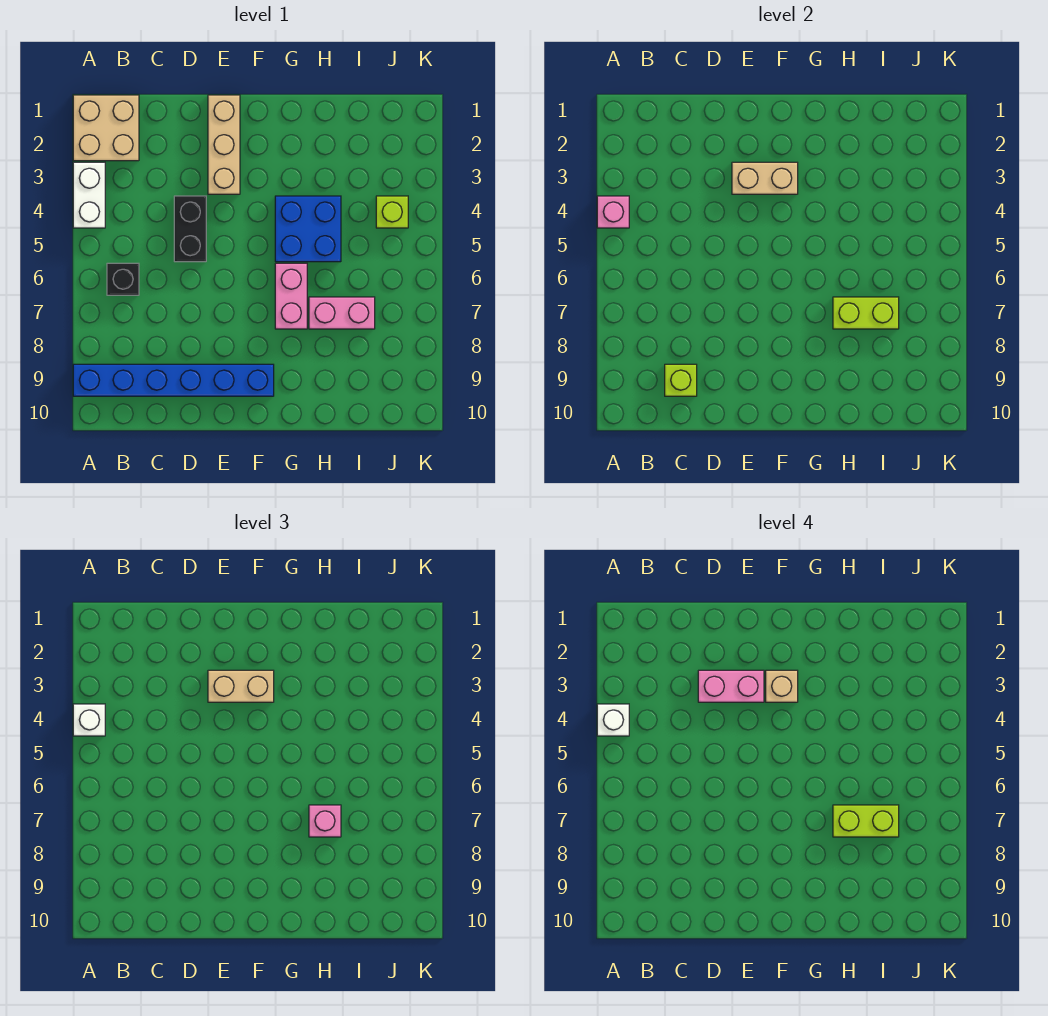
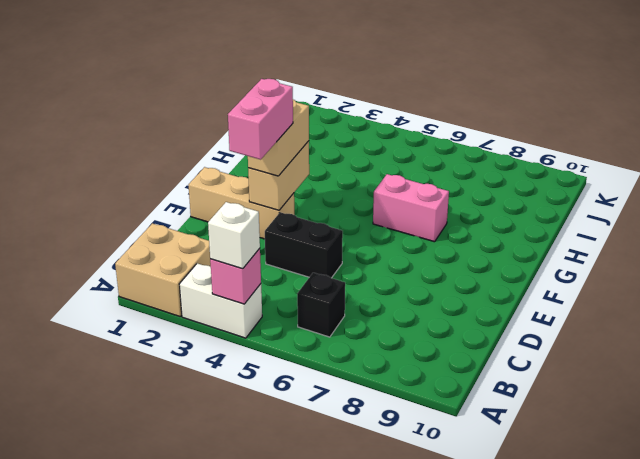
none -> blue brick A9:F9 level 1
none -> blue brick G4:H5 level 1
none -> pink brick H7:I7 level 1

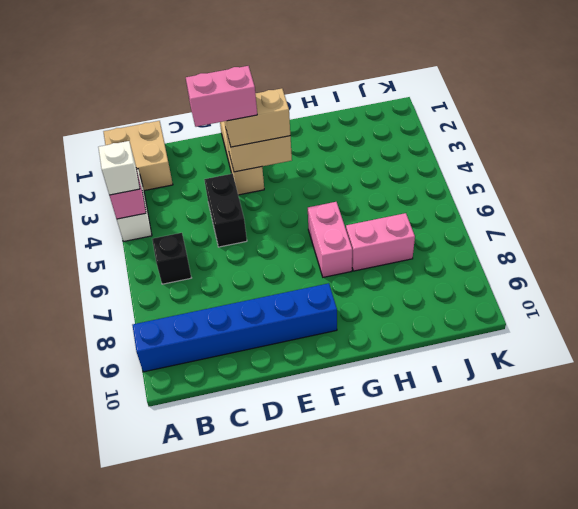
none -> blue brick G4:H5 level 1
none -> lime brick J4 level 1
none -> lime brick C9 level 2

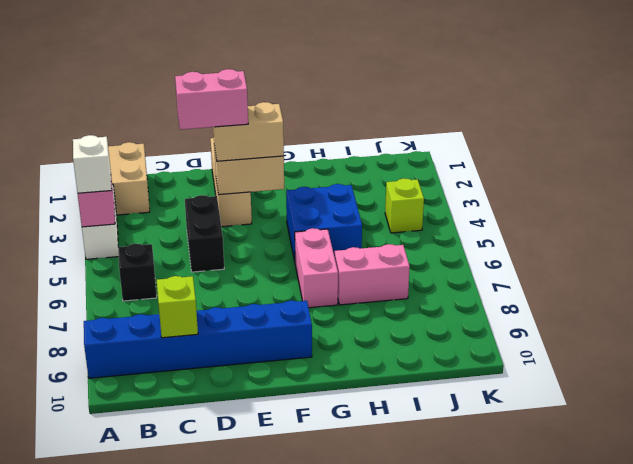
none -> lime brick H7:I7 level 2
none -> pink brick H7 level 3
none -> white brick A4 level 4

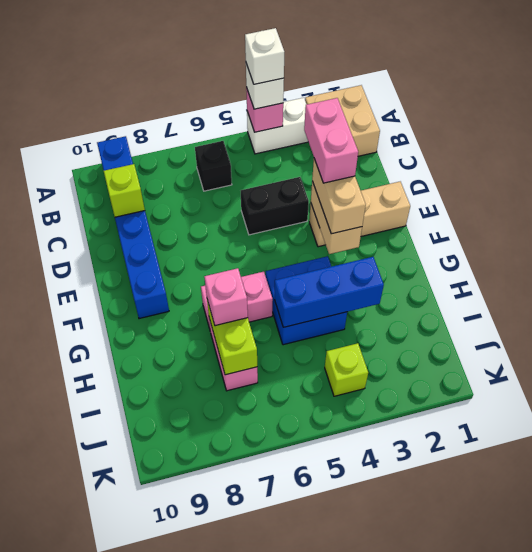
blue brick H3:H5 level 2 -> none
none -> tan brick F3 level 4
none -> lime brick H7:I7 level 4

